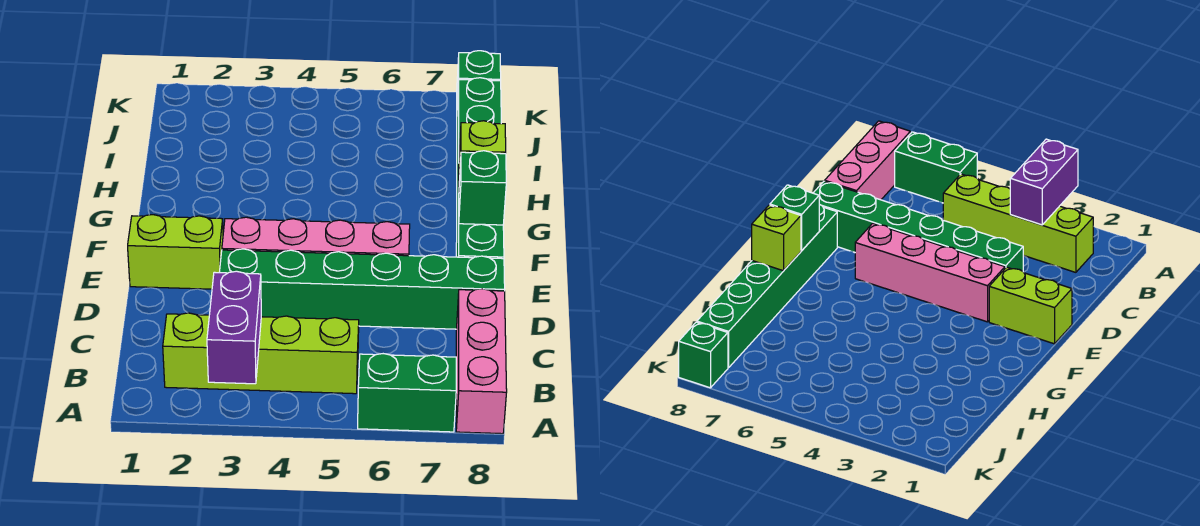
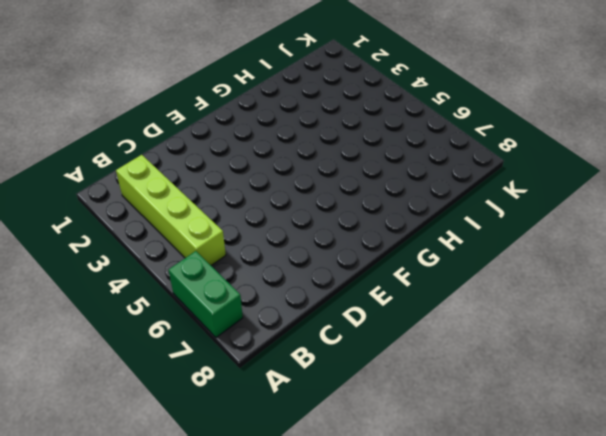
none -> pink brick A8:C8 level 1
none -> green brick D3:D8 level 1

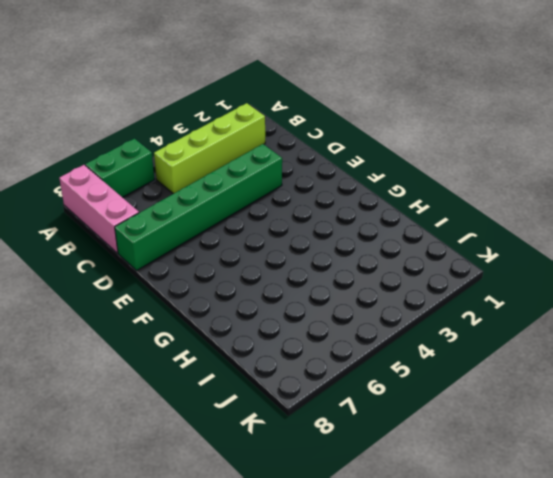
none -> lime brick E1:E2 level 1
none -> pink brick E3:E6 level 1

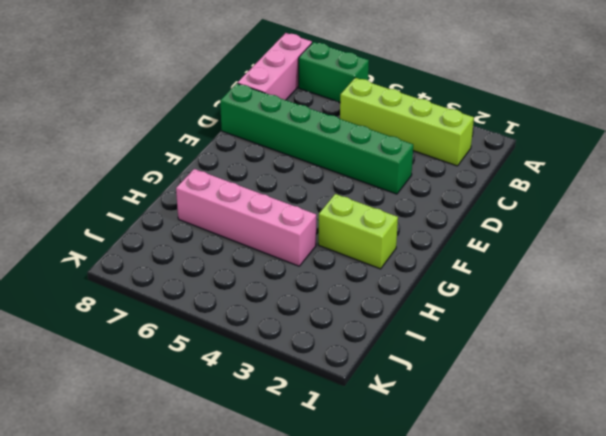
lime brick G2:G3 level 1 -> lime brick E1:E2 level 1
pink brick H4:H7 level 1 -> pink brick E3:E6 level 1
none -> green brick E8:J8 level 1
none -> green brick K8 level 1

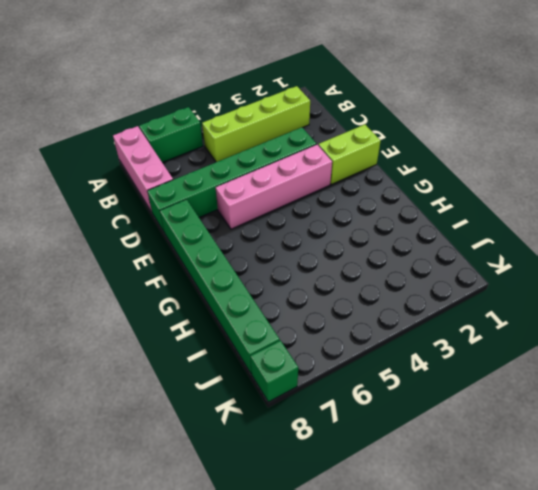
none -> purple brick A3:B3 level 2
none -> green brick F8 level 2

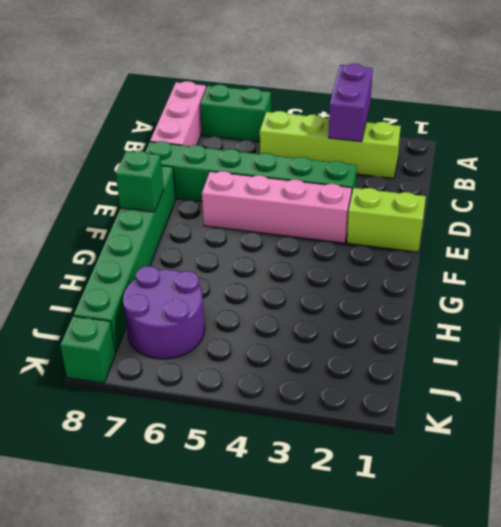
purple round brick I6:J7 level 1 -> none
none -> lime brick G8 level 2

